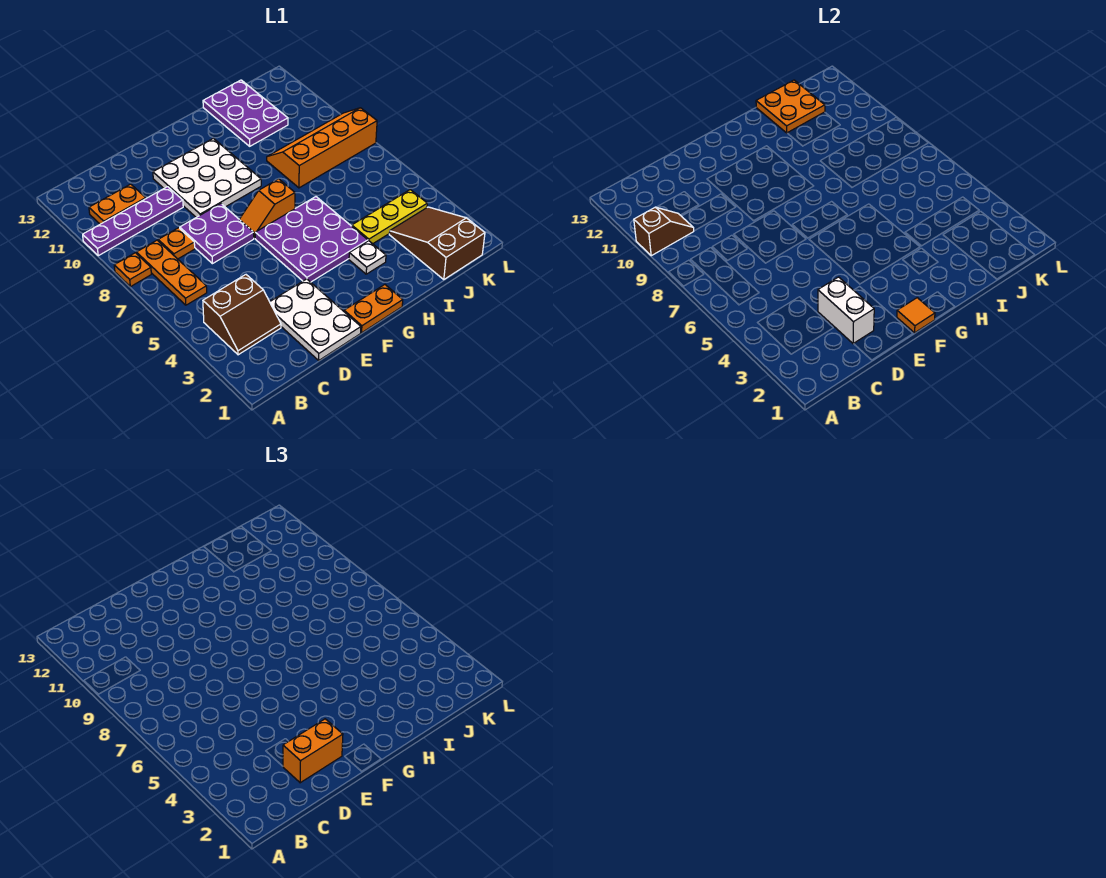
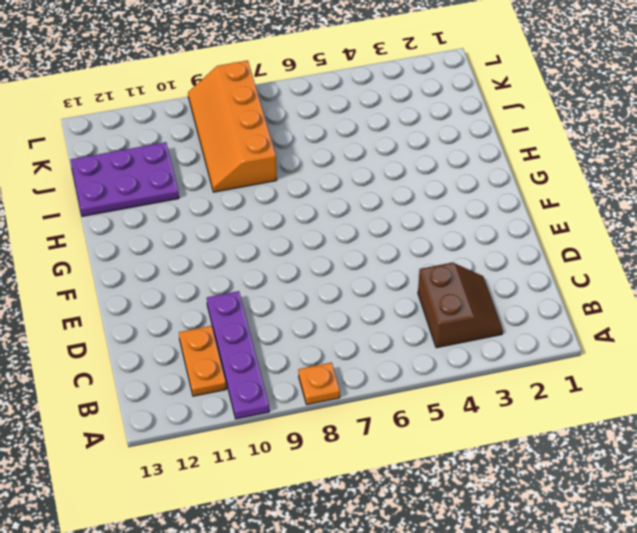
none -> orange plate B6:B8 level 1
none -> orange plate C8 level 1
none -> white plate D1:E3 level 1

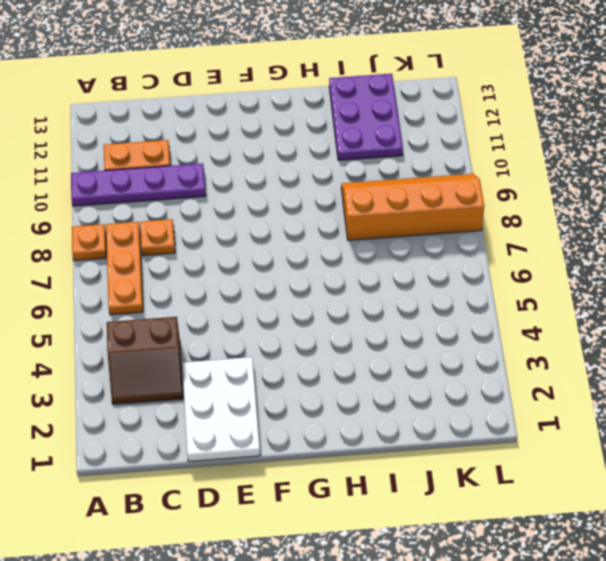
none -> purple plate D7:E8 level 1
none -> white plate E9:G11 level 1
none -> orange plate F1:G1 level 1

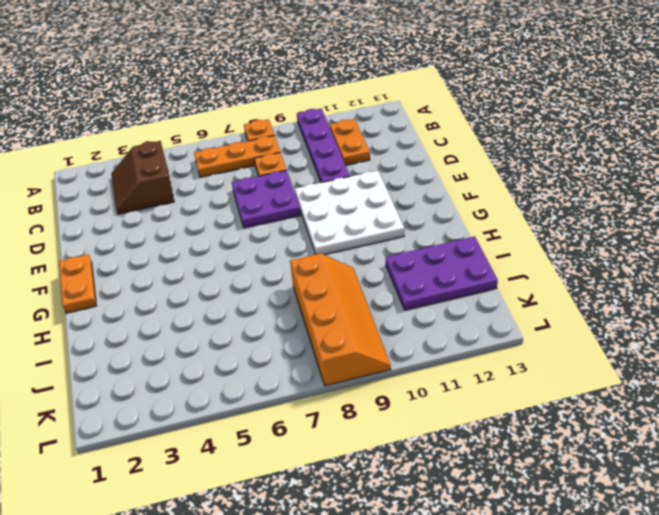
none -> white plate D1:E3 level 1
none -> purple plate F4:H6 level 1
none -> orange slope F7:G7 level 1 top G

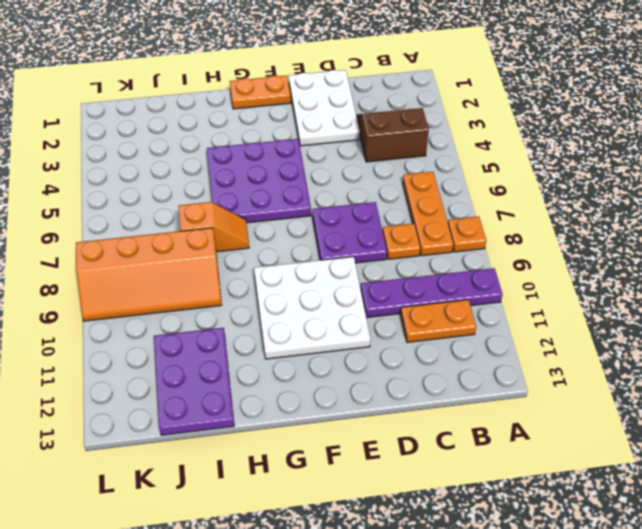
orange slope H7:I7 level 1 top I -> orange slope F7:G7 level 1 top G
none -> white plate H3 level 1
none -> yellow plate I4:K4 level 1
none -> brown slope J1:K3 level 1 top 1

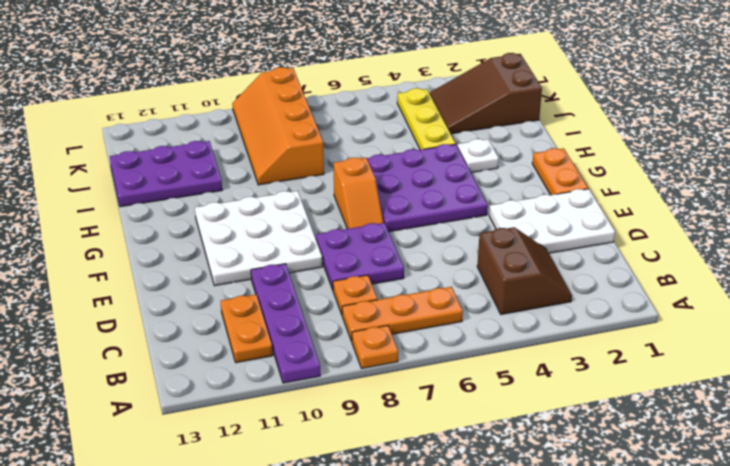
none -> brown slope A10:B10 level 2 top A
none -> white brick D2:D3 level 2
none -> orange tile F1 level 2

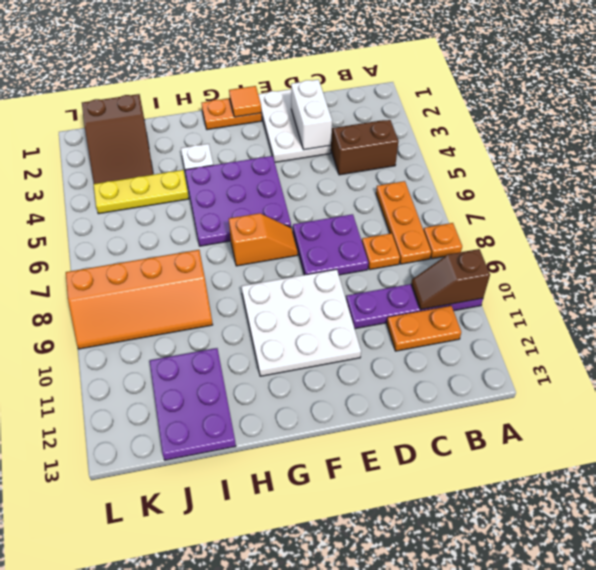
none -> orange plate I12:J13 level 2
none -> orange brick D2:E2 level 3

